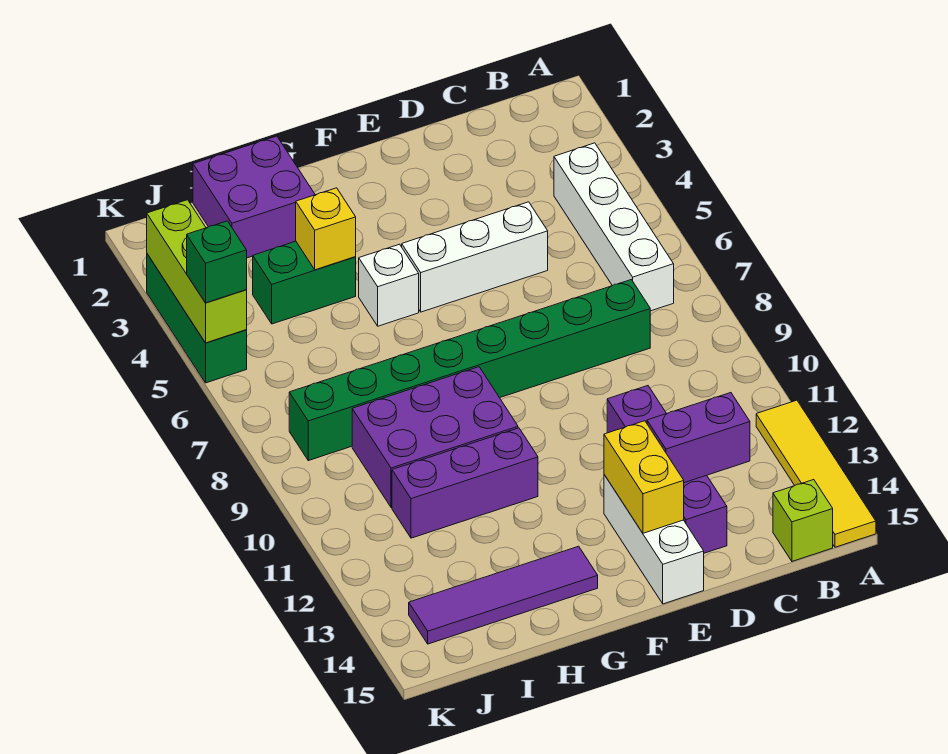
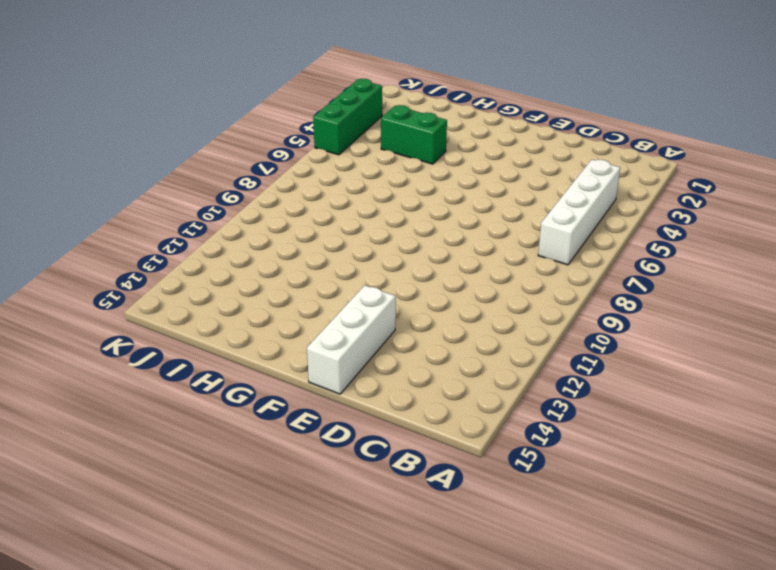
none -> yellow tile A12:A15 level 1
none -> lime brick B15 level 1
none -> green brick C8:J8 level 1

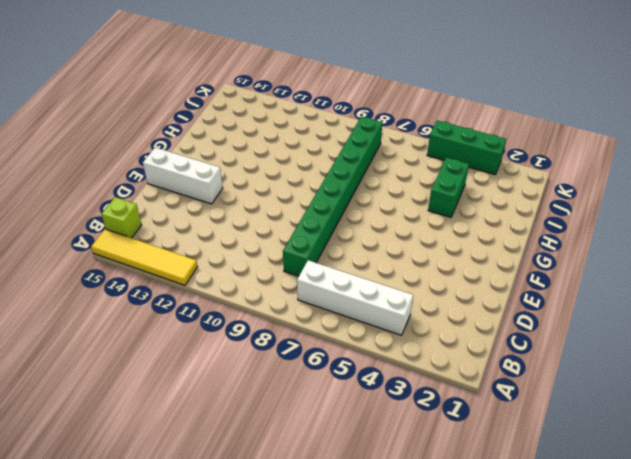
none -> white brick D5:F5 level 1
none -> purple brick D11:D14 level 1
none -> white brick G5 level 1

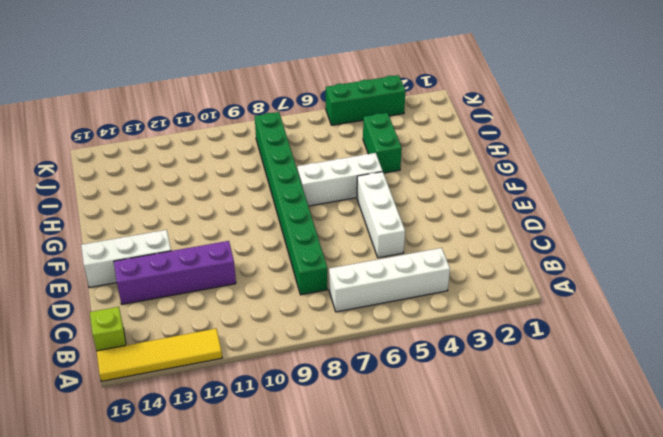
white brick G5:G7 level 1 -> white brick G5 level 1
none -> purple brick G9:I10 level 1
none -> purple brick G11:I11 level 1
none -> purple tile G14:J14 level 1

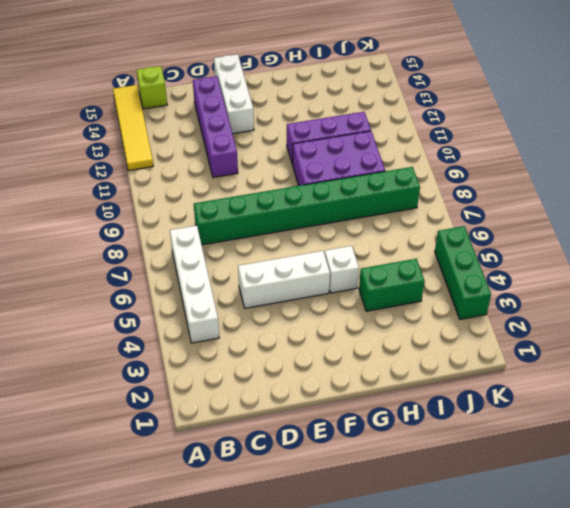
none -> purple tile G14:J14 level 1
none -> purple brick H1:I2 level 1
none -> purple brick C13:D13 level 2

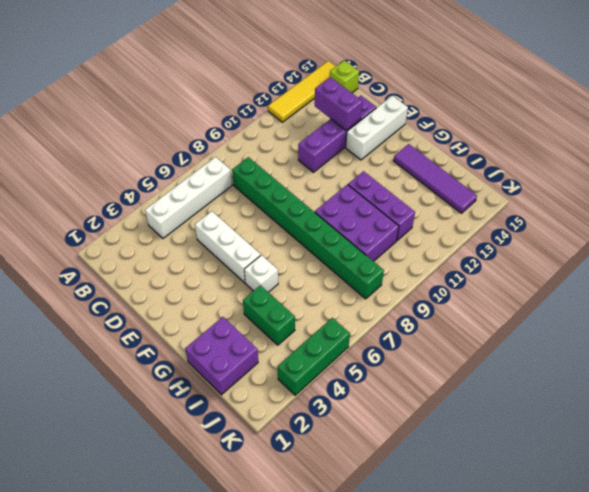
none -> yellow brick E13:E14 level 2
none -> yellow brick H4 level 2
none -> lime brick K3:K5 level 2

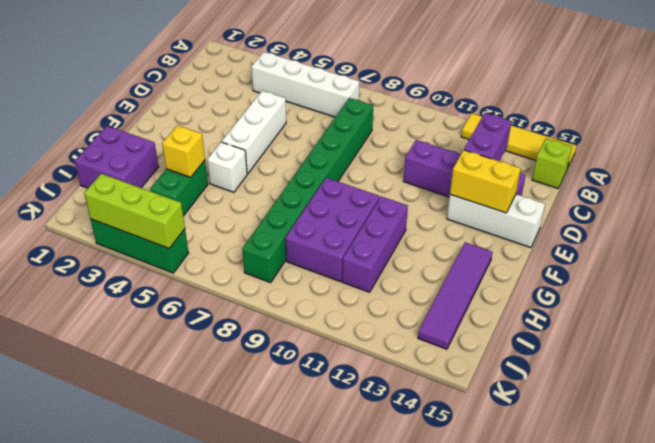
none -> green brick K5 level 3

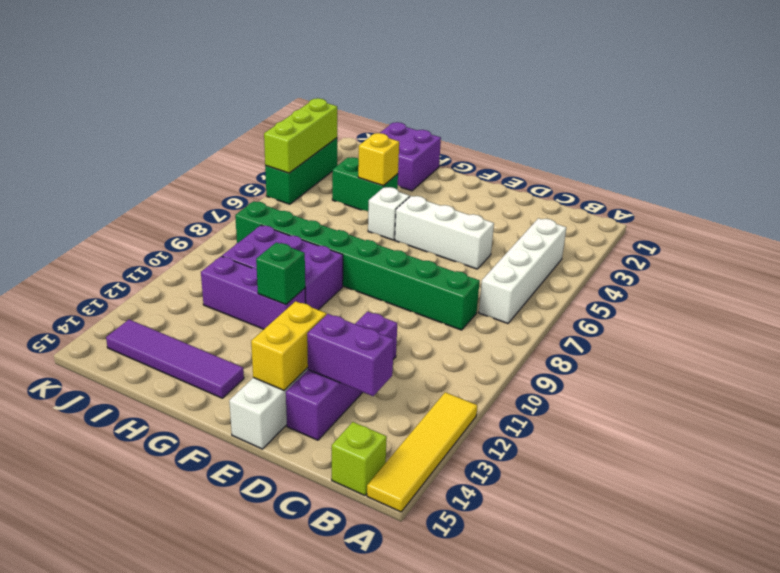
green brick G11 level 2 -> green brick K5 level 3

